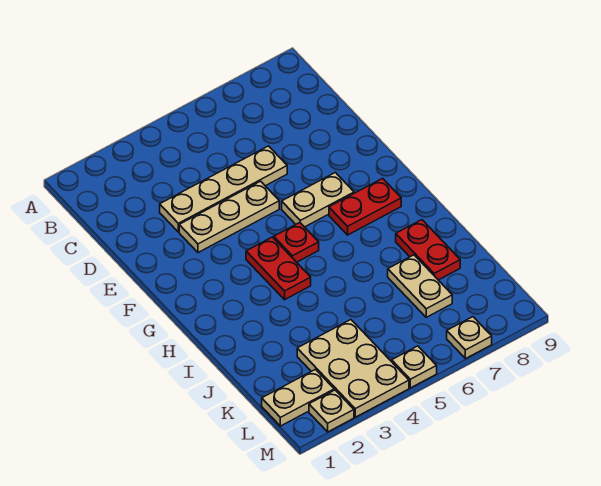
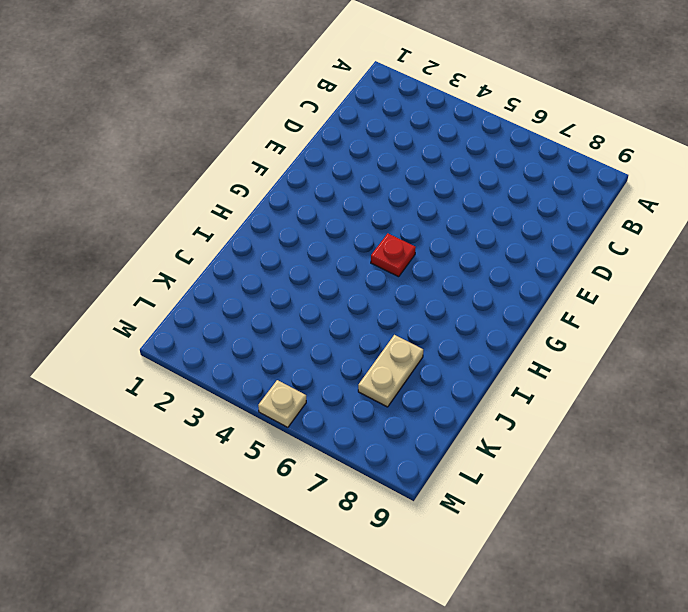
none -> tan plate D3:D6 level 1
none -> tan plate E3:E5 level 1
none -> tan plate F6:F7 level 1

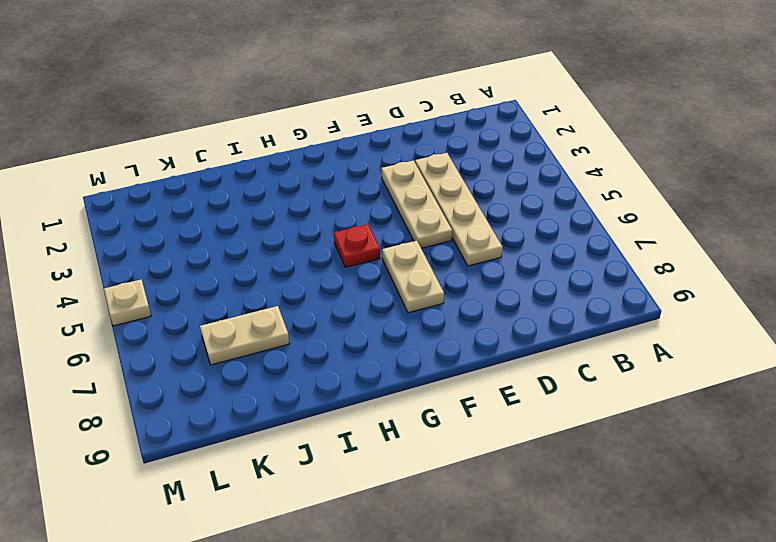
none -> red plate G4:H4 level 1
none -> red plate G7:G8 level 1
none -> red plate I8:J8 level 1

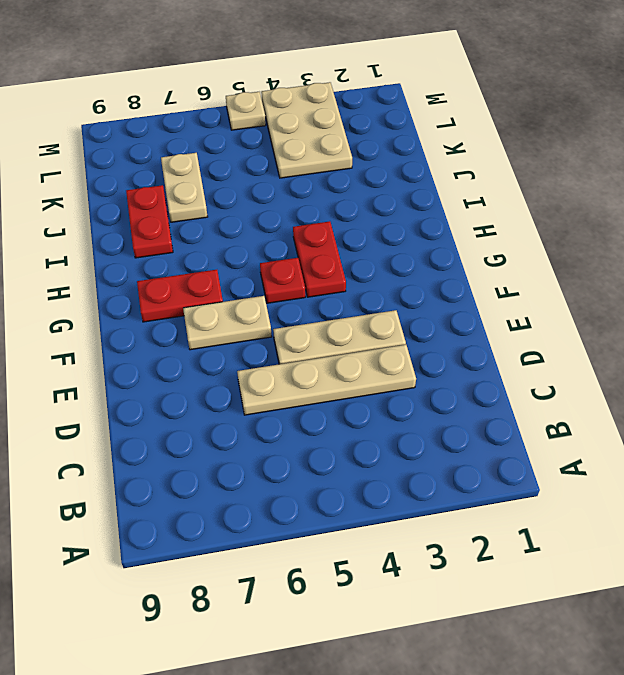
none -> tan plate L1:L2 level 1
none -> tan plate M2 level 1
none -> tan plate M7 level 1

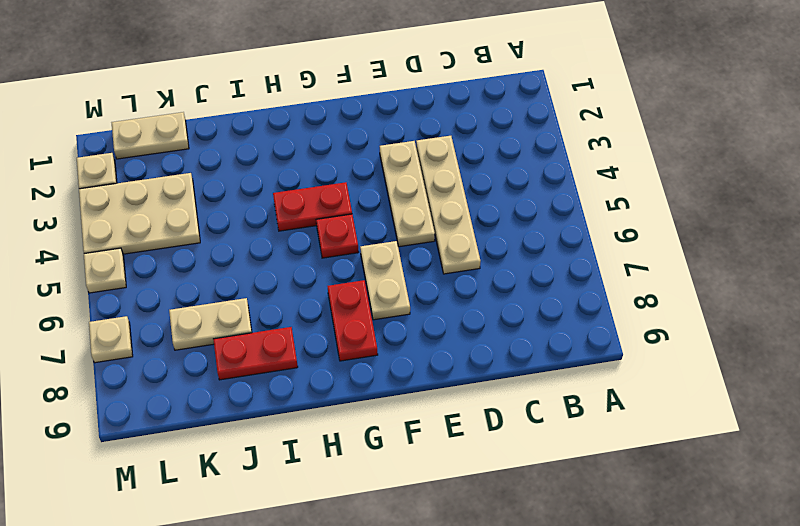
tan plate K1:L1 level 1 -> tan plate L1:L2 level 1

